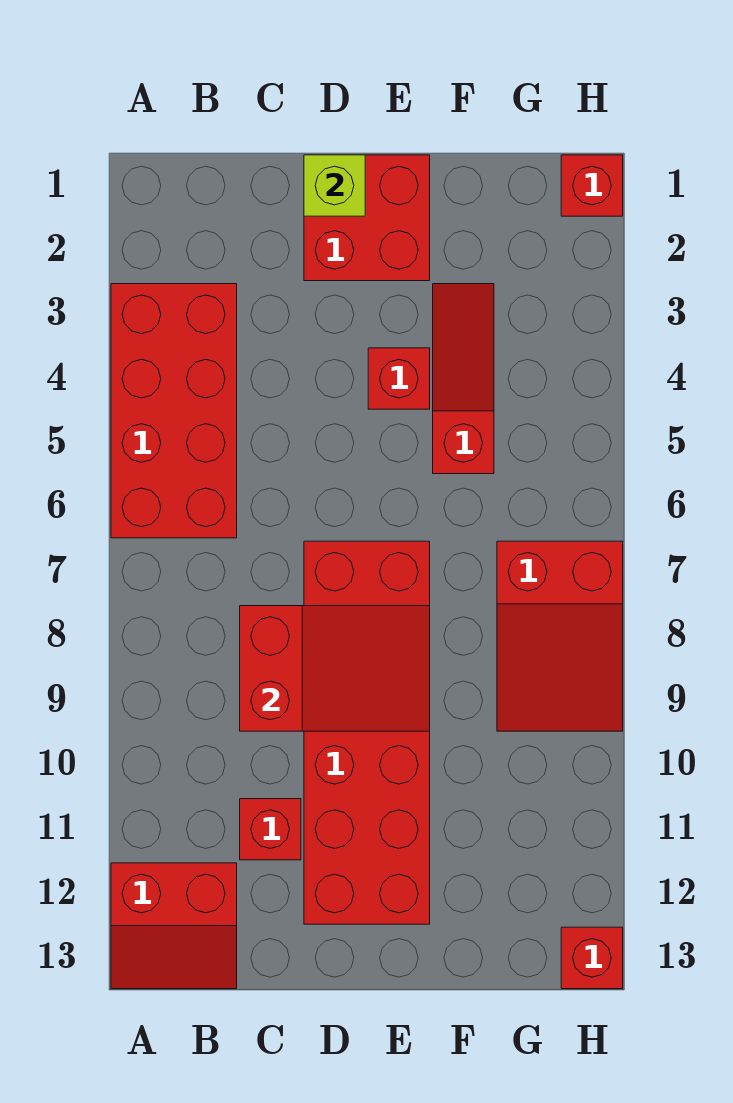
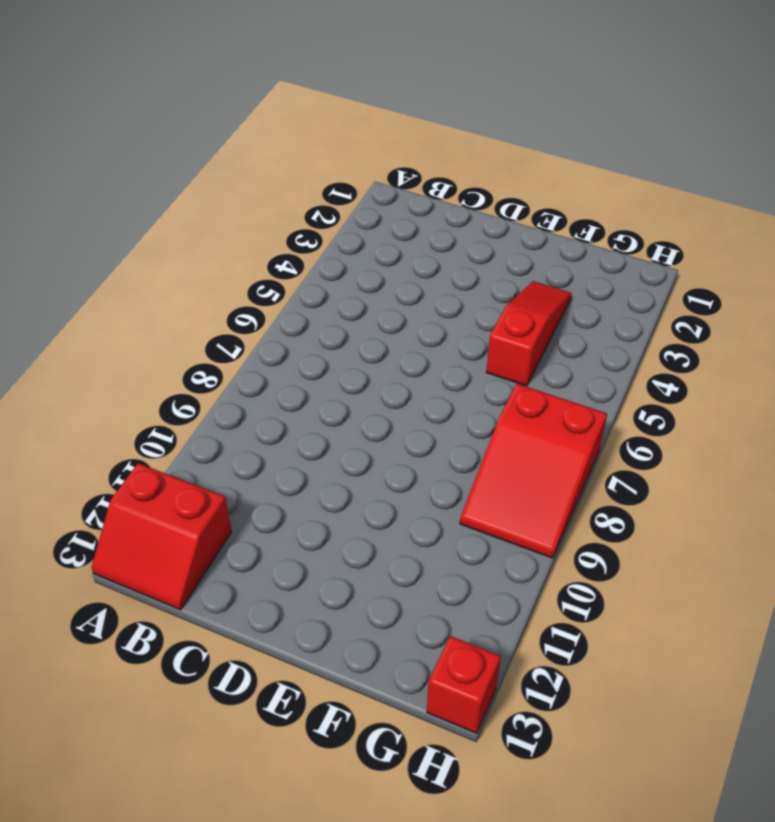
none -> red brick A3:B6 level 1
none -> red brick C11 level 1
none -> red brick D1:E2 level 1

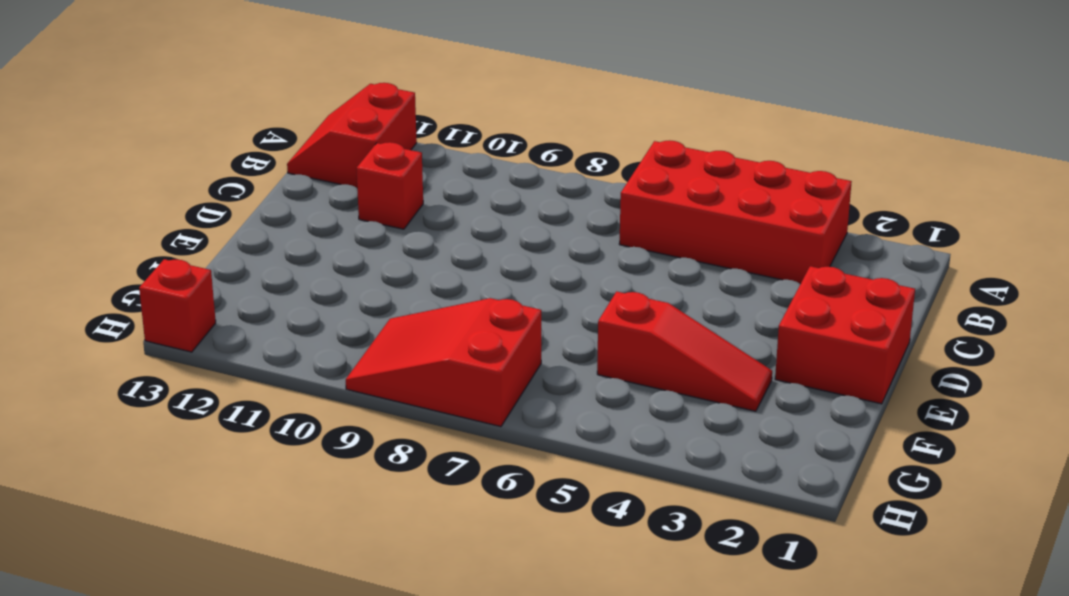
none -> red brick D7:E12 level 1
none -> red brick E4 level 1
none -> red brick H1 level 1

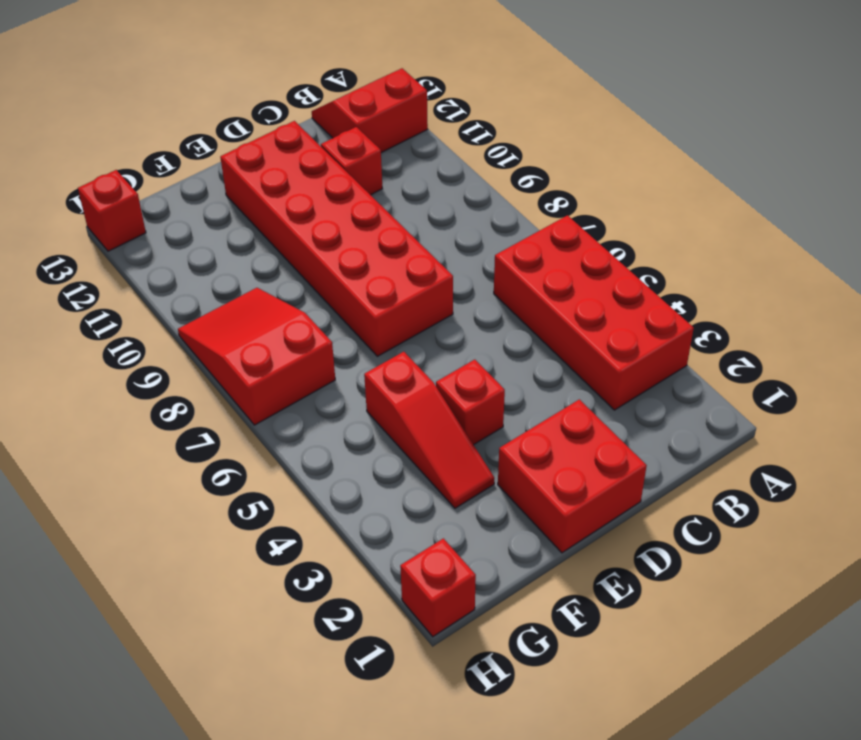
none -> red slope C8:E9 level 2 top C
none -> lime brick D1 level 2

